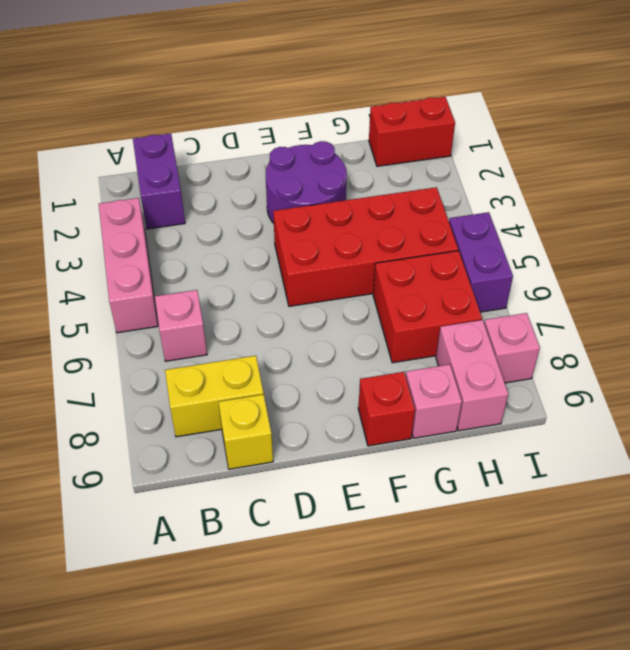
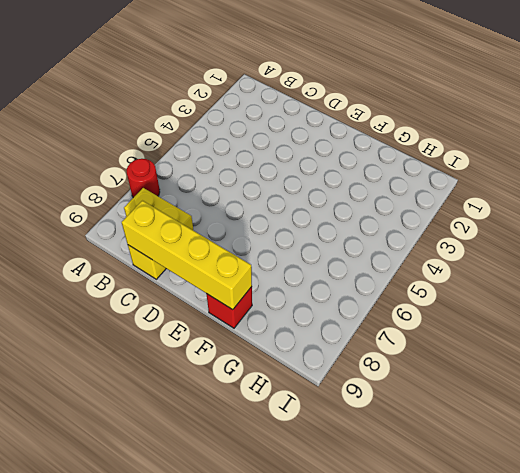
red round brick A7 level 1 -> none
yellow brick C9:F9 level 2 -> none
none -> pink brick A3:A5 level 1
none -> purple brick B1:B2 level 1
none -> pink brick B6 level 1

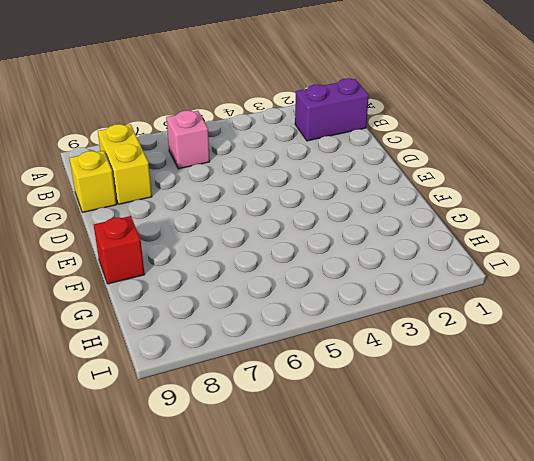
none -> pink brick A3:A5 level 1
none -> purple round brick E2:F3 level 1
none -> red brick E4:H5 level 1

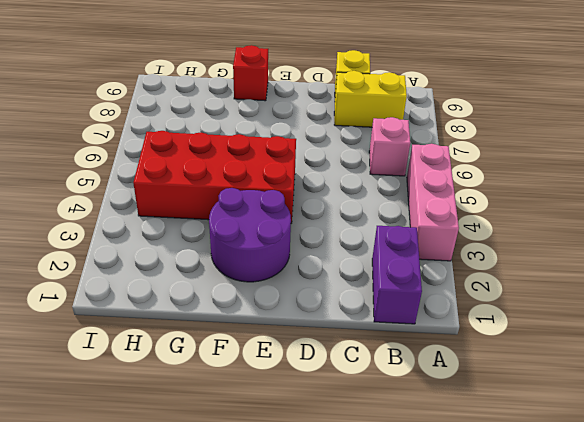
none -> red brick G6:H7 level 1
none -> pink brick G9 level 1
none -> red brick H1:I1 level 1

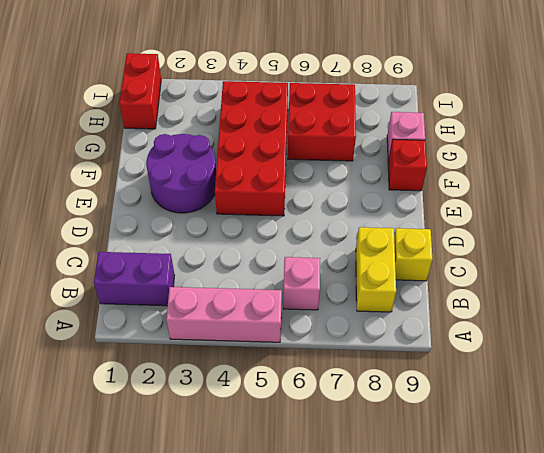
none -> pink brick H8:H9 level 1
none -> purple brick I5:I6 level 1
none -> pink brick I8 level 1

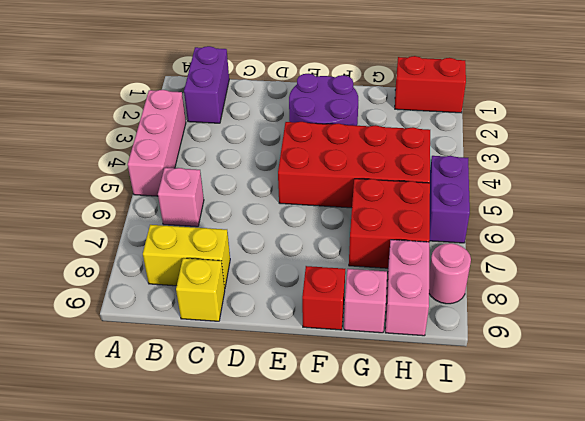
pink round brick I8 level 1 -> pink brick I8 level 1

